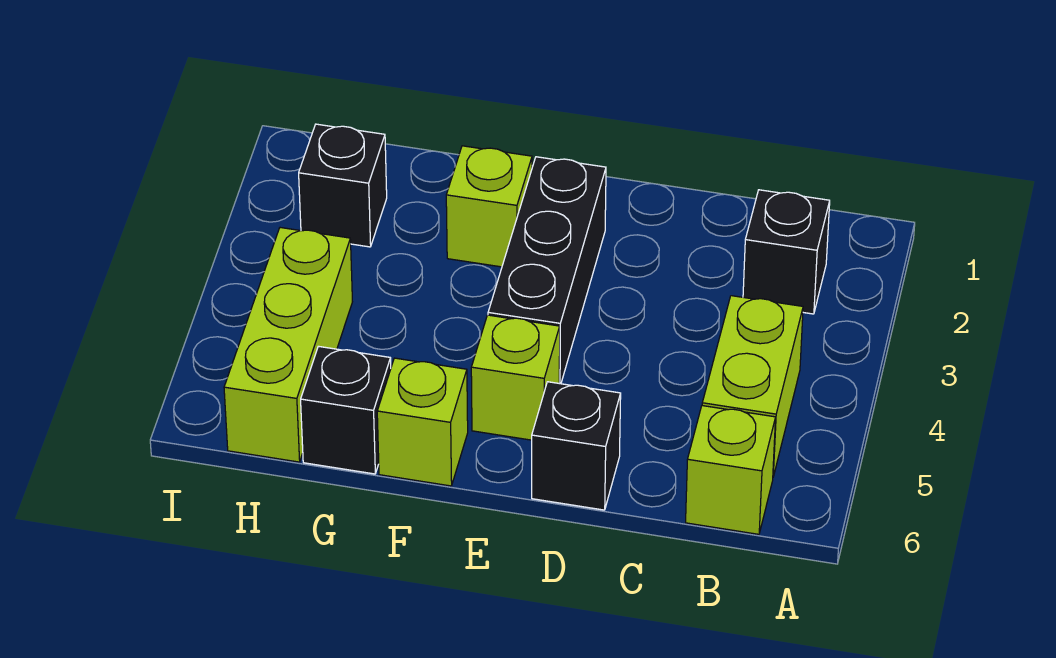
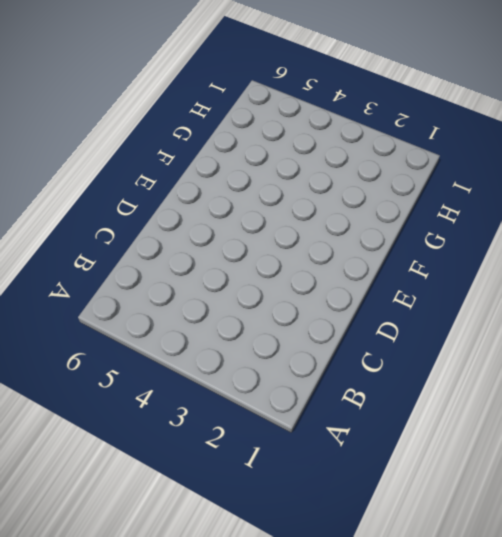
none -> black brick B2 level 1
none -> lime brick B4:B5 level 1

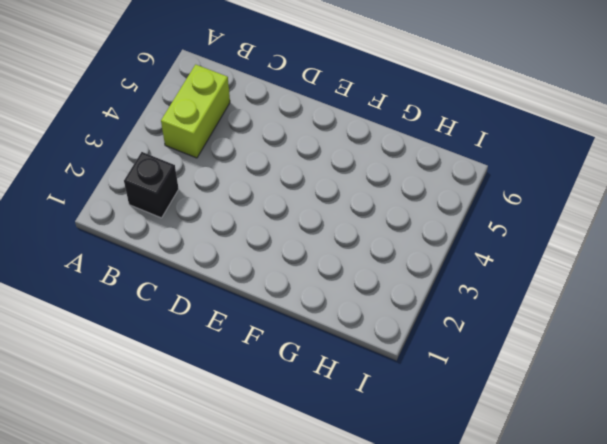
none -> lime brick B6 level 1
none -> black brick D6 level 1

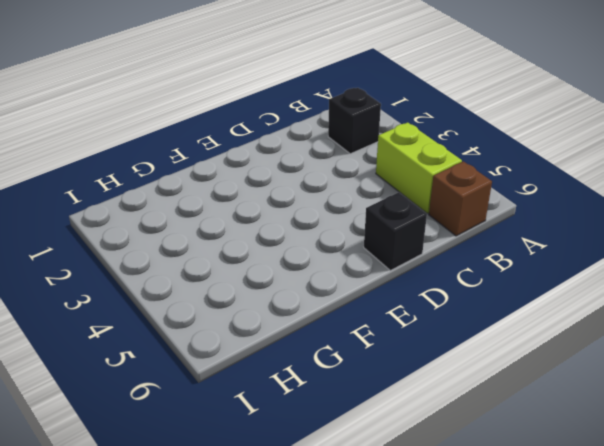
brown brick B6 level 1 -> lime brick B6 level 1
none -> black brick E2:E4 level 1
none -> lime brick E5 level 1

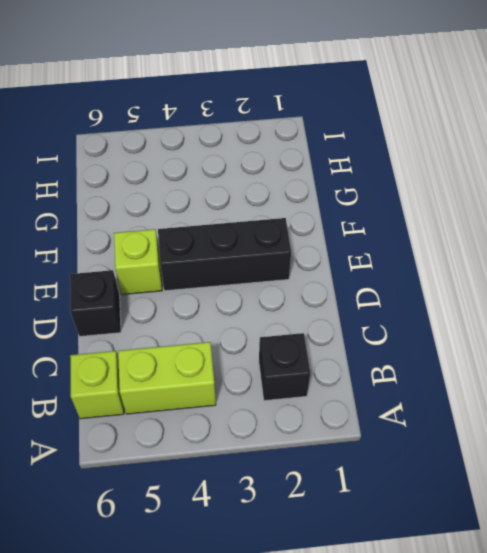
none -> lime brick F2 level 1
none -> lime brick F6 level 1

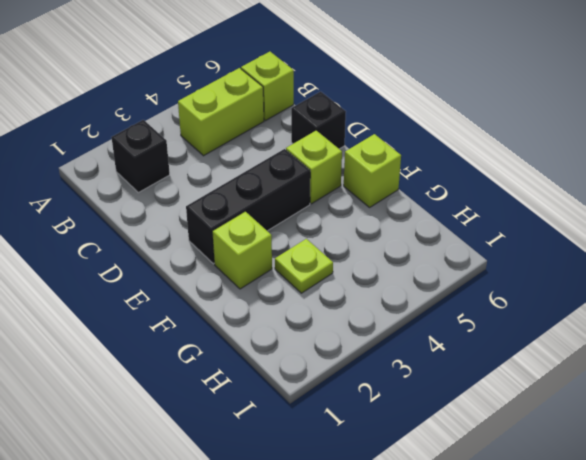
lime plate G3 level 1 -> none
none -> black brick G6 level 1
none -> black brick H2 level 1

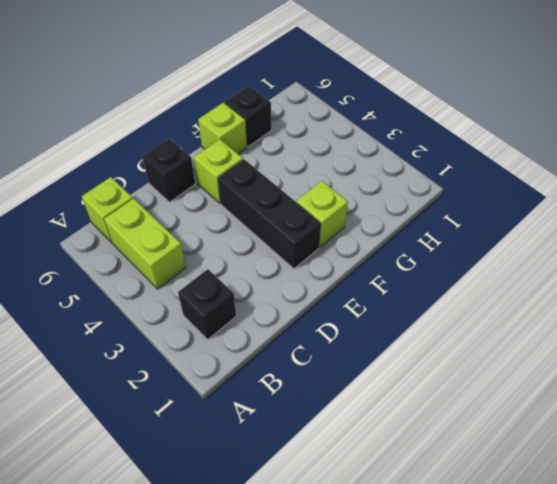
none -> black brick H2 level 1
none -> lime brick H4:H6 level 1

